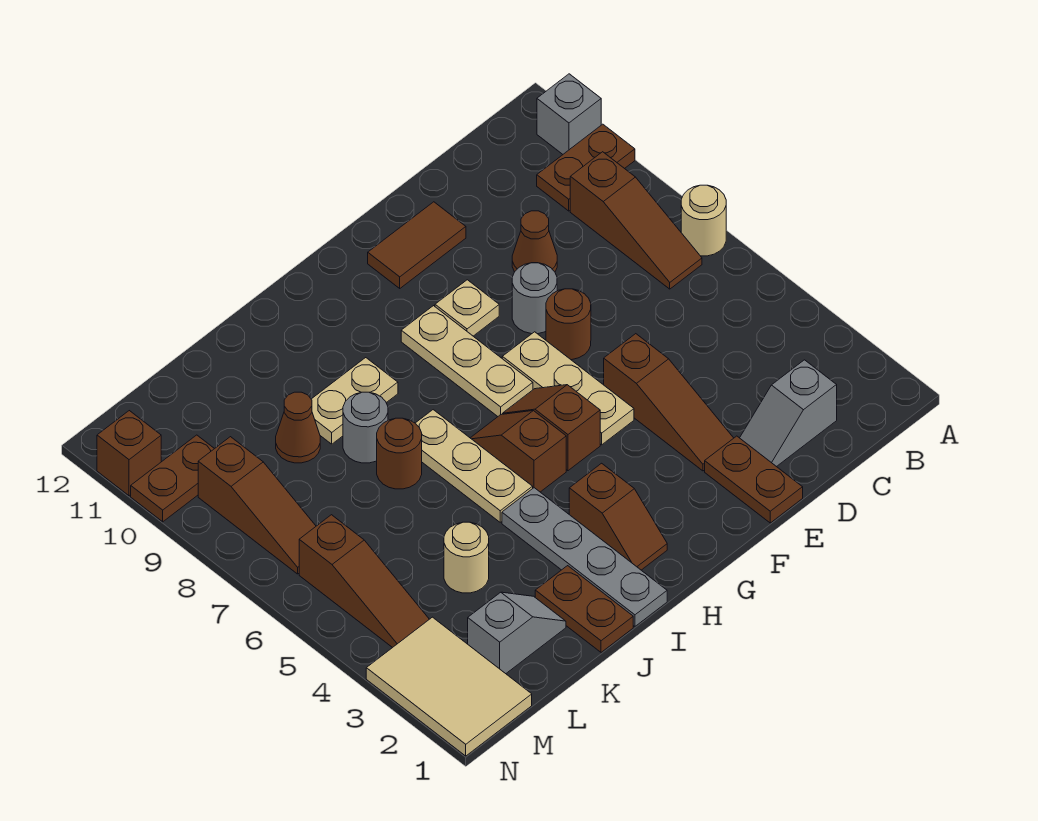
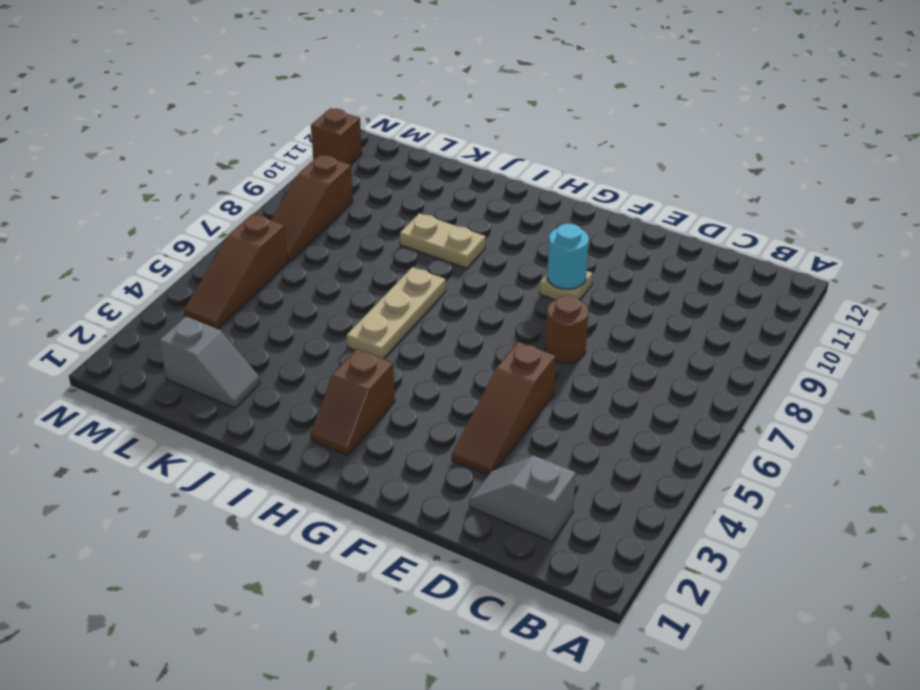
cyan round brick F9 level 2 -> none
none -> tan round brick A7 level 1
none -> brown plate A10:B10 level 1
none -> grey brick A11 level 1
none -> brown slope B7:B9 level 1 top 9

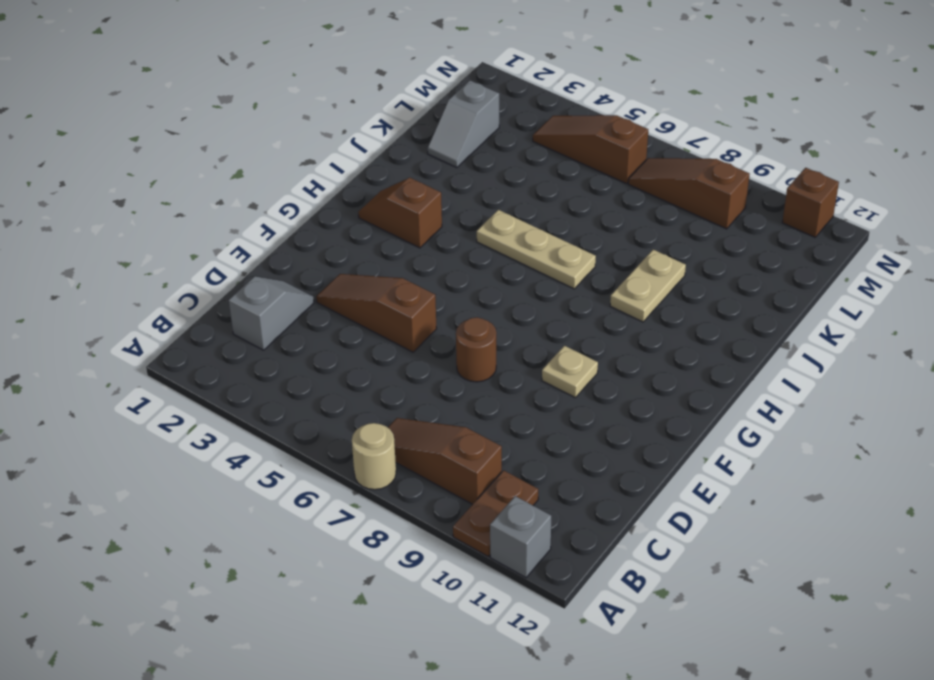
none -> brown cone D9 level 1
none -> brown plate E1:E2 level 1
none -> grey round brick E8 level 1
none -> brown tile E11:F11 level 1

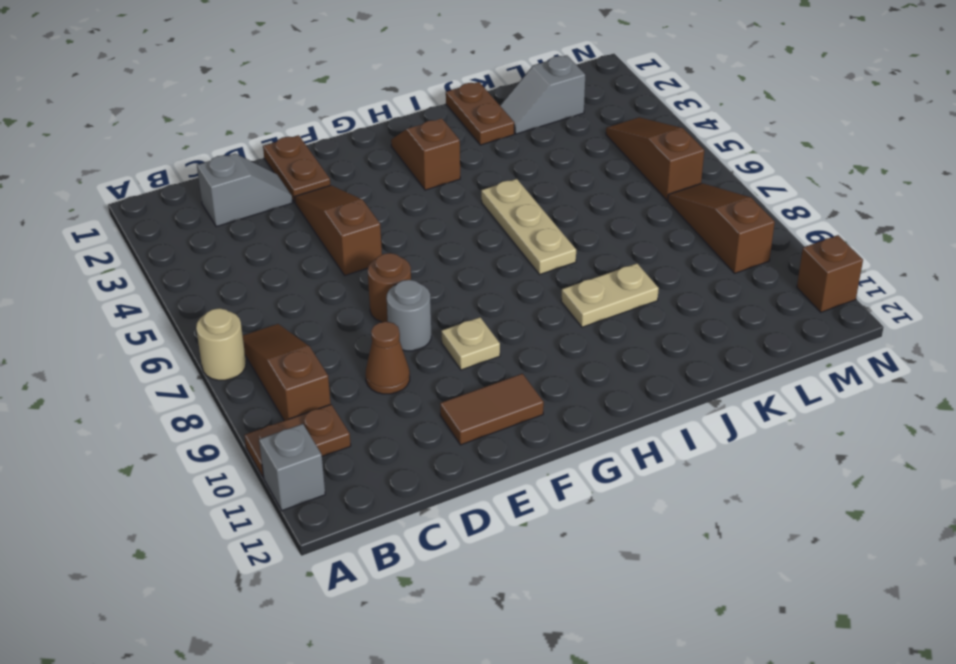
none -> tan plate F5:F7 level 1
none -> brown slope G5:G6 level 1 top 5
none -> tan plate G7:G9 level 1
none -> brown slope H5:H6 level 1 top 5

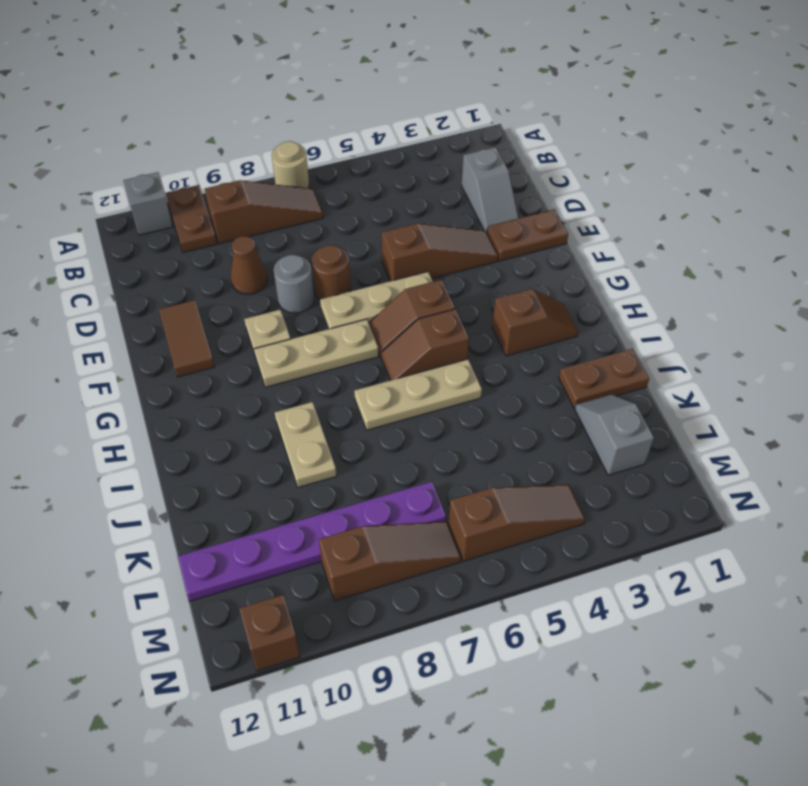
purple plate L7:L12 level 1 -> none
none -> grey plate I1:I4 level 1
none -> brown round brick J7 level 1
none -> grey round brick J8 level 1
none -> tan round brick K4 level 1

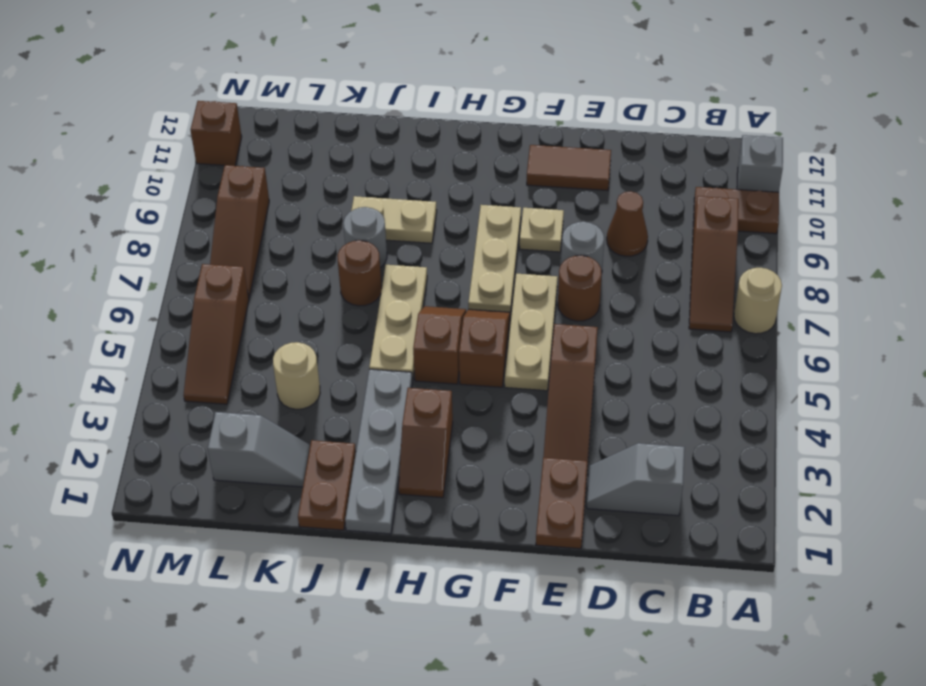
none -> brown cone K9 level 1
none -> tan tile M1:N3 level 1
none -> brown plate M10:N10 level 1

